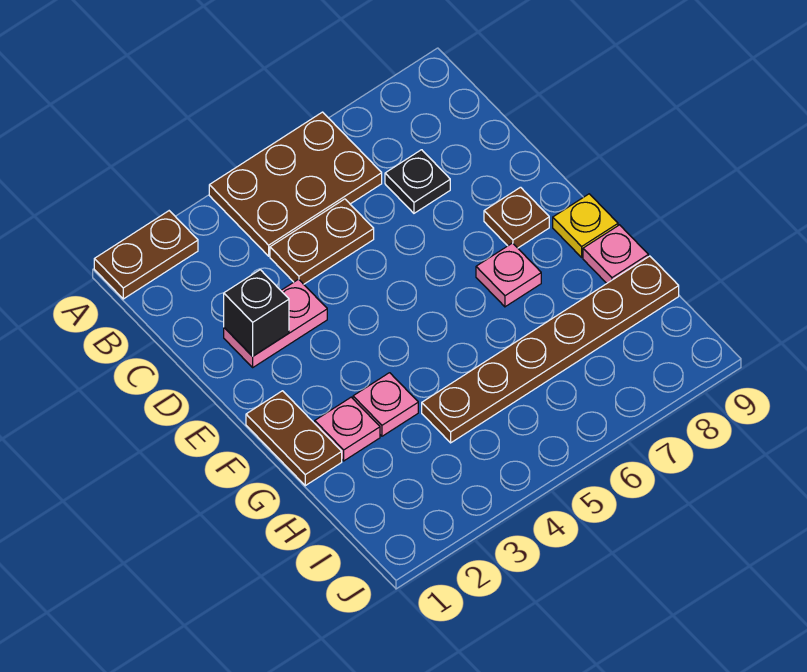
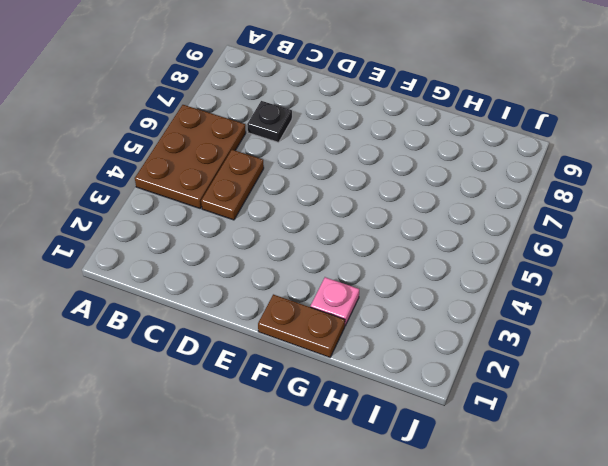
none -> brown plate A1:A2 level 1
none -> pink plate D2:D3 level 1
none -> brown plate E8 level 1

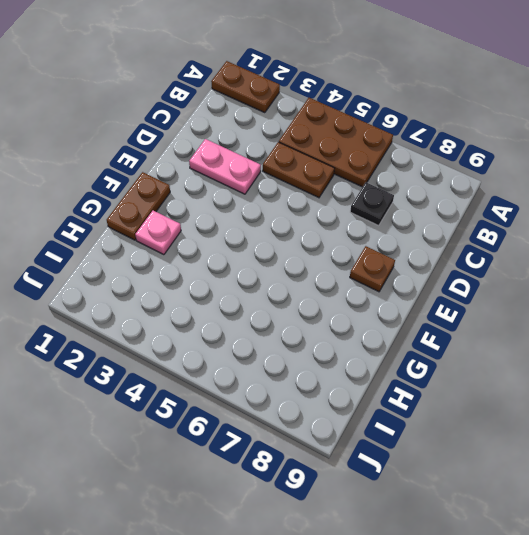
none -> pink plate F7 level 1
none -> yellow plate F9 level 1
none -> pink plate G3 level 1

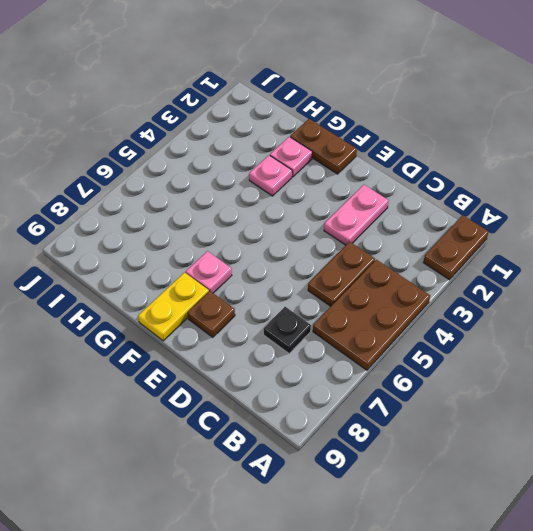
yellow plate F8:F9 level 1 -> yellow plate F9 level 1
none -> pink plate G9 level 1
none -> brown plate H4:H9 level 1
none -> black brick D2 level 2

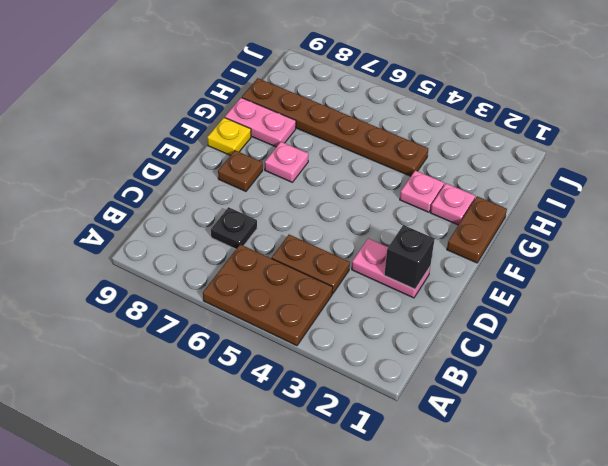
pink plate G8:G9 level 1 -> pink plate G9 level 1
none -> brown plate A1:A2 level 1

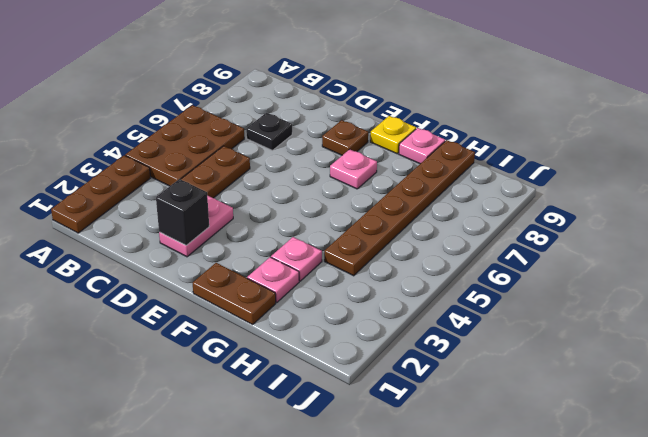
brown plate A1:A3 level 1 -> brown plate A1:A2 level 1

